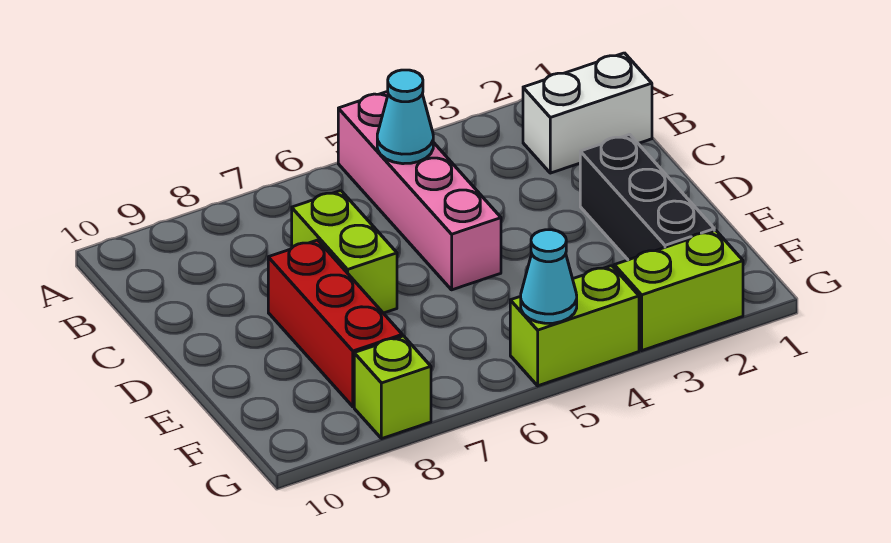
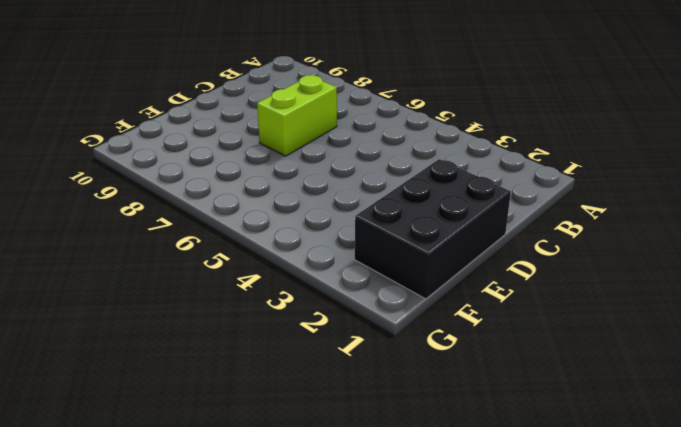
black brick D1:F2 level 1 -> black brick D2:F2 level 1
none -> pink brick A5:D5 level 1
none -> white brick B1:B2 level 1

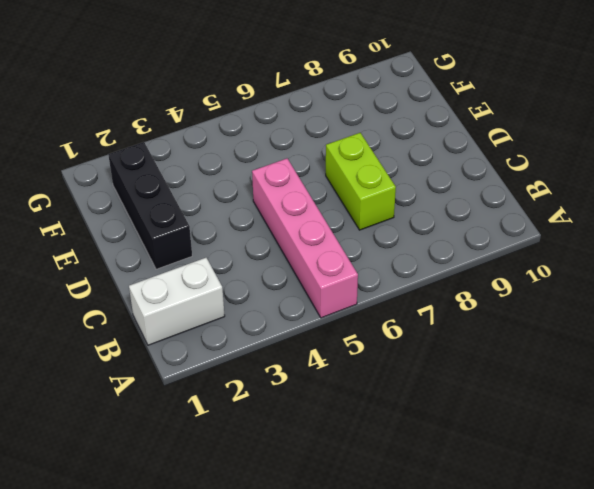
none -> red brick D8:F8 level 1
none -> lime brick G2:G3 level 1

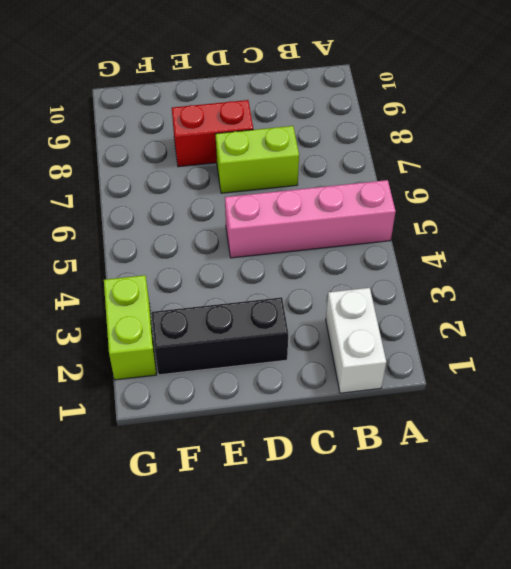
red brick D8:E8 level 1 -> red brick D8:F8 level 1
none -> lime brick G4:G5 level 1
none -> lime brick G8 level 1

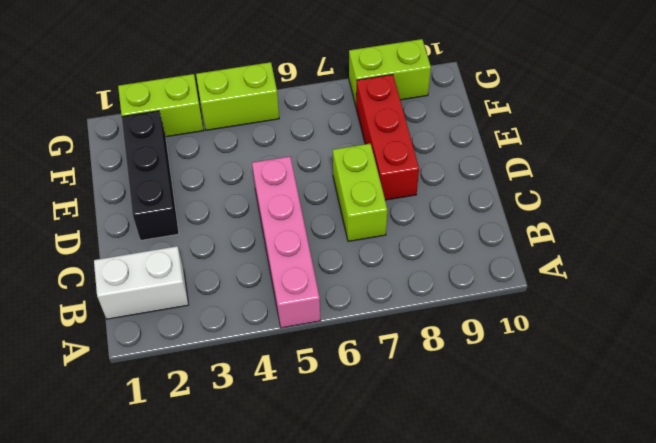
lime brick G8:G9 level 1 -> lime brick G8 level 1
none -> cyan cone B5 level 2
none -> cyan cone G5 level 2

